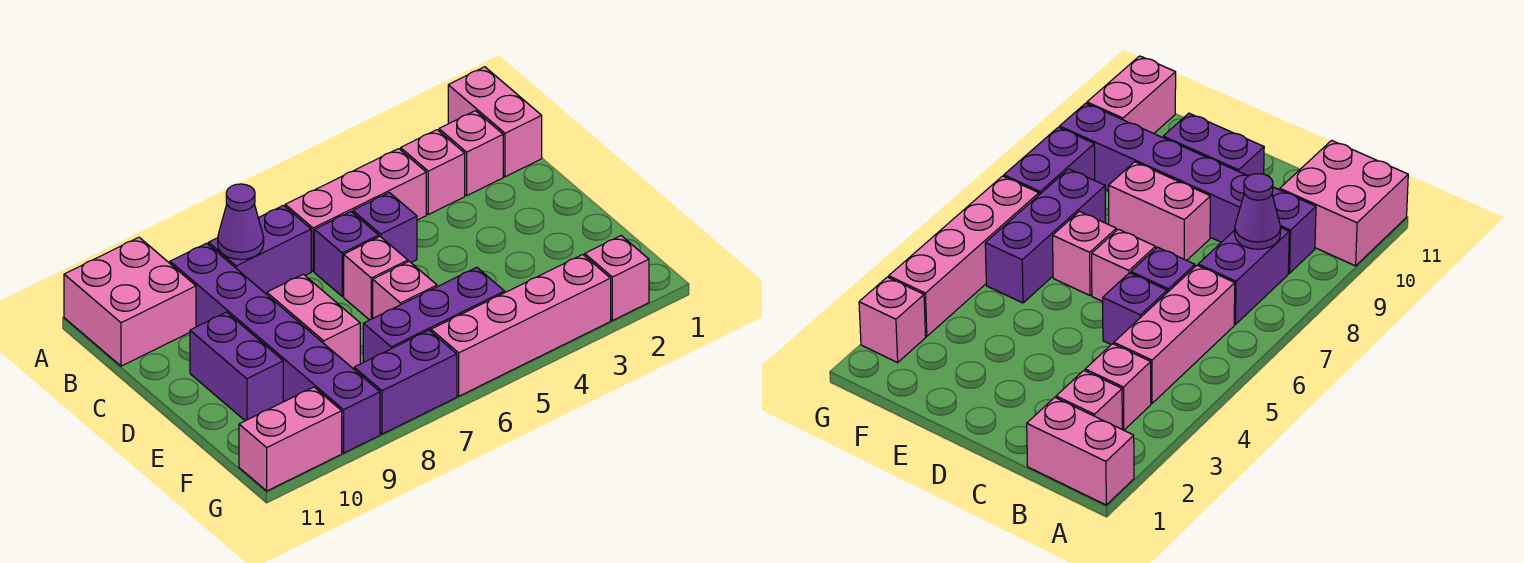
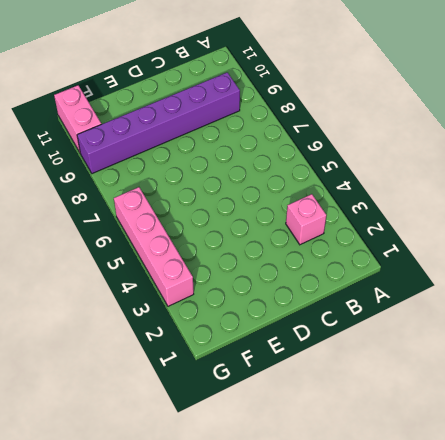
none -> pink brick A1:B1 level 1
none -> pink brick A10:B11 level 1
none -> pink brick B2 level 1

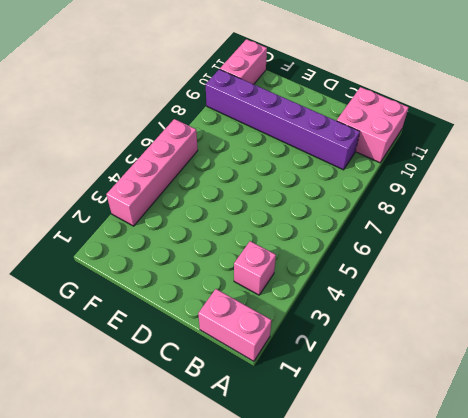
none -> pink brick B2 level 1
none -> pink brick B4:B6 level 1
none -> purple brick B7:B8 level 1

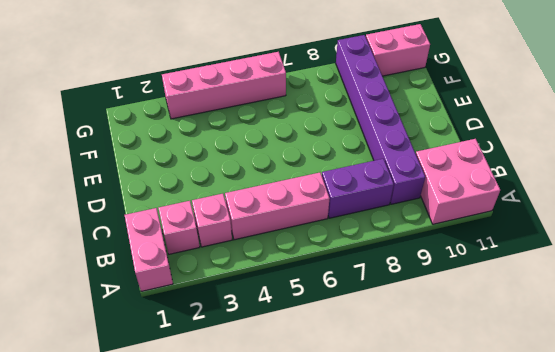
none -> purple brick C5 level 1
none -> purple brick C6 level 1
none -> pink brick D6 level 1

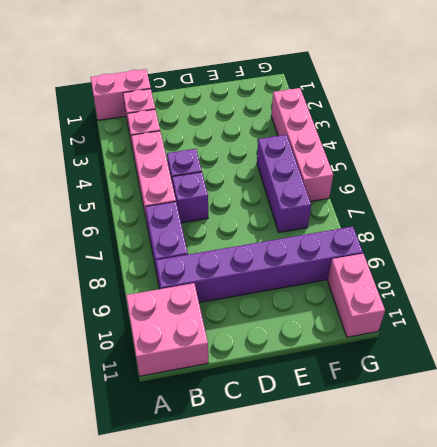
none -> pink brick D6 level 1
none -> pink brick D8:E8 level 1
none -> purple brick D10:E10 level 1

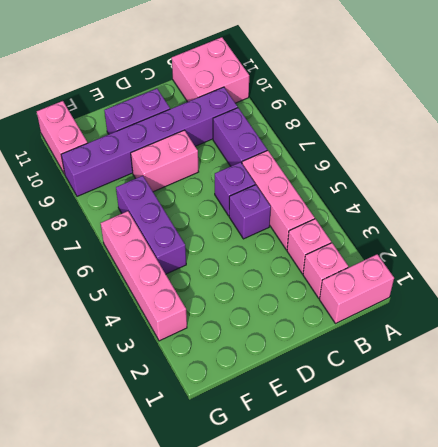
none -> pink brick D6 level 1
none -> pink brick E6 level 1
none -> pink brick G2 level 1

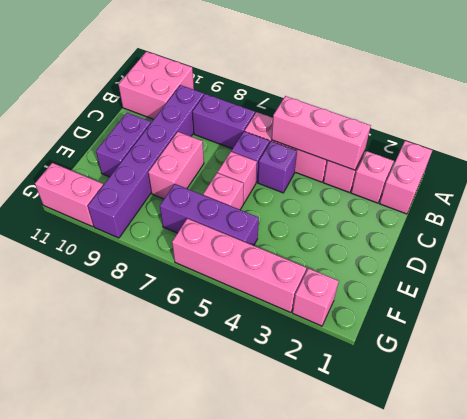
pink brick B3:B5 level 2 -> none
none -> purple brick G7:G8 level 1
none -> purple cone B8 level 2

